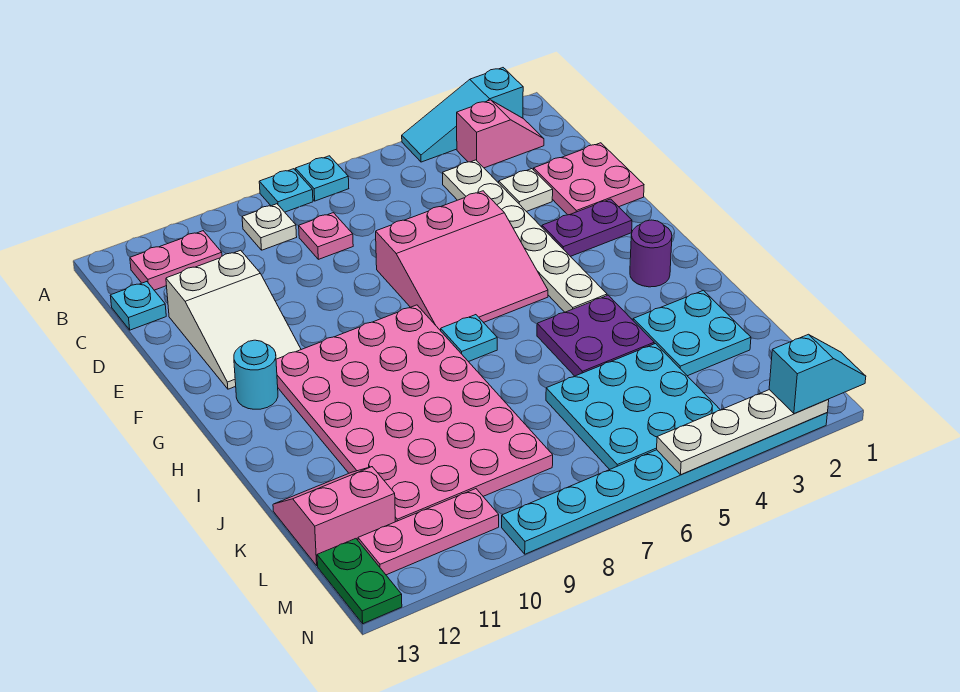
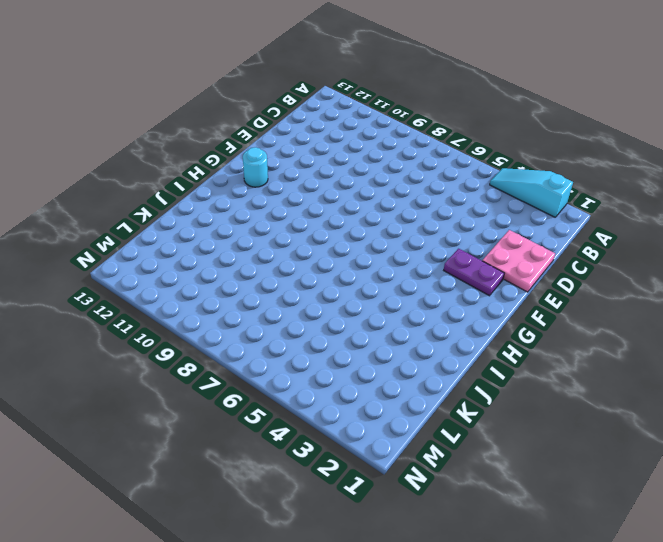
none -> cyan plate A7 level 1
none -> cyan plate A8 level 1
none -> pink slope B2:B3 level 1 top 3

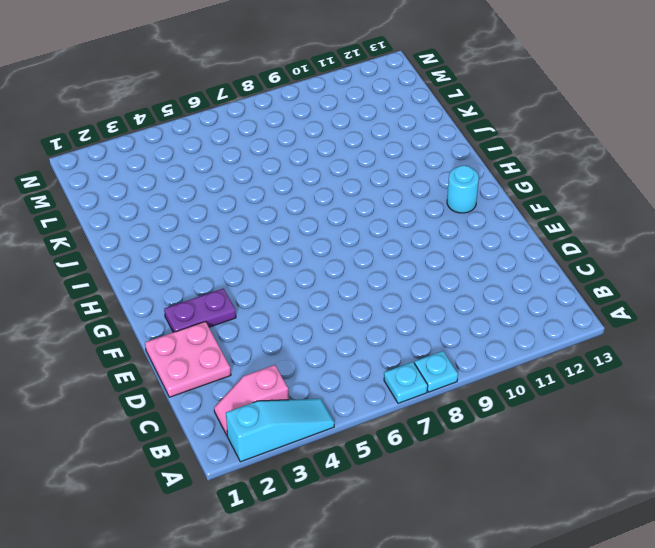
none -> white plate B9 level 1
none -> pink plate B11:B12 level 1
none -> white plate C4:H4 level 1

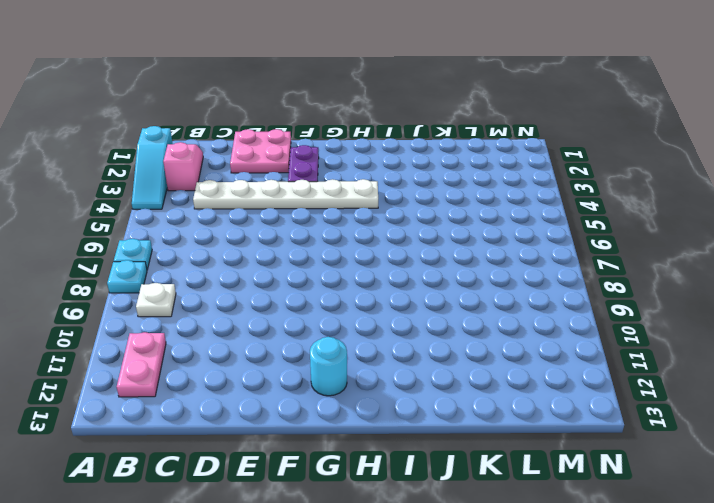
none -> pink plate C8 level 1
none -> cyan plate C13 level 1
none -> white plate D3 level 1

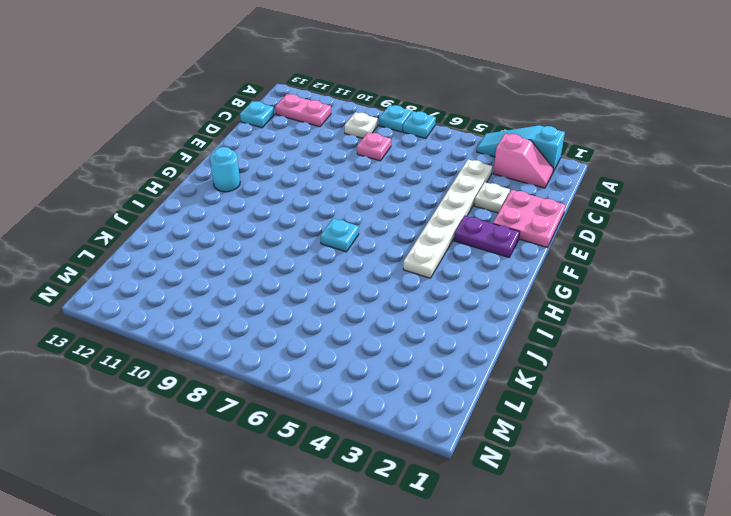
none -> white slope D11:F12 level 1 top D
none -> pink slope E5:G7 level 1 top E
none -> pink plate G8:L11 level 1

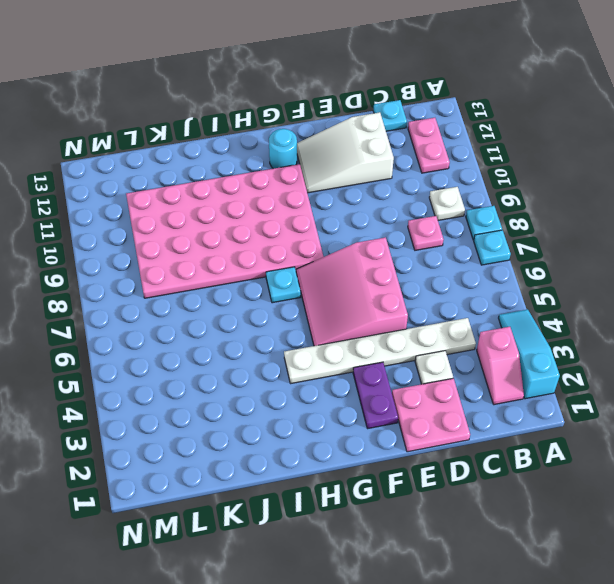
none -> purple round brick H2 level 1
none -> purple plate I4:J5 level 1
none -> cyan plate J2:K3 level 1

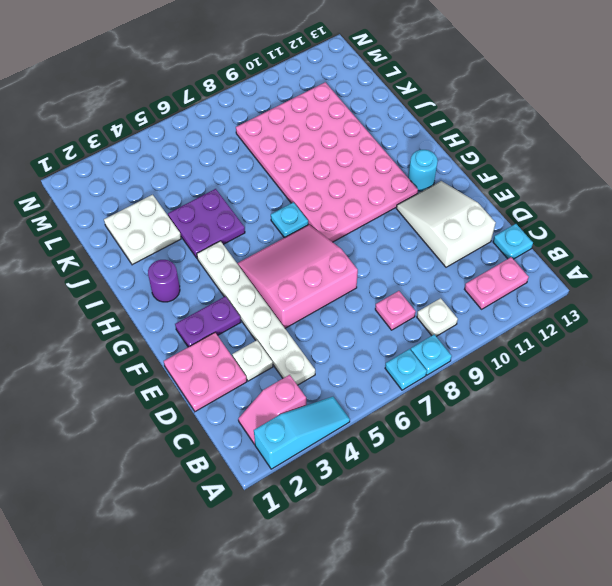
white plate J2:K3 level 1 -> cyan plate J2:K3 level 1
none -> cyan plate K4:M6 level 1
none -> pink slope K12:L13 level 1 top L
none -> pink plate M10:M12 level 1

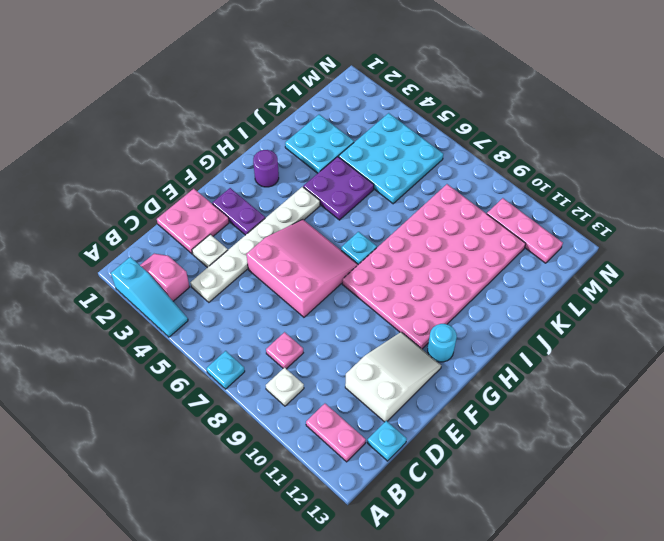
none -> cyan plate A8 level 1
none -> pink slope K12:L13 level 1 top L
none -> green plate M13:N13 level 1

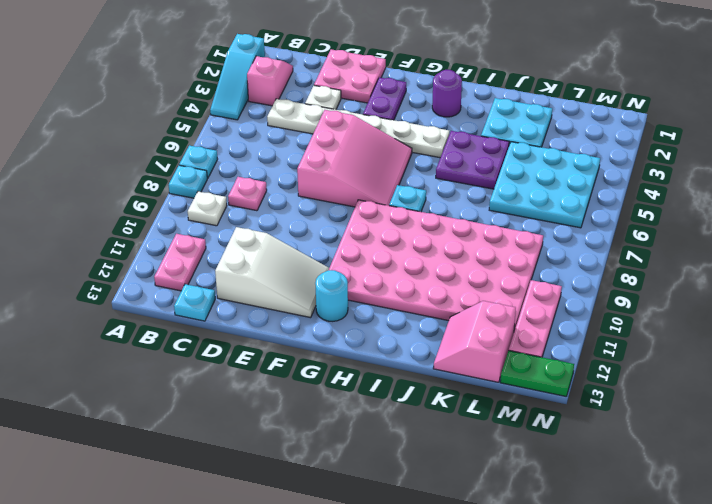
none -> cyan plate N2:N9 level 1
none -> white plate N2:N5 level 2
none -> cyan slope N1:N2 level 3 top 2

